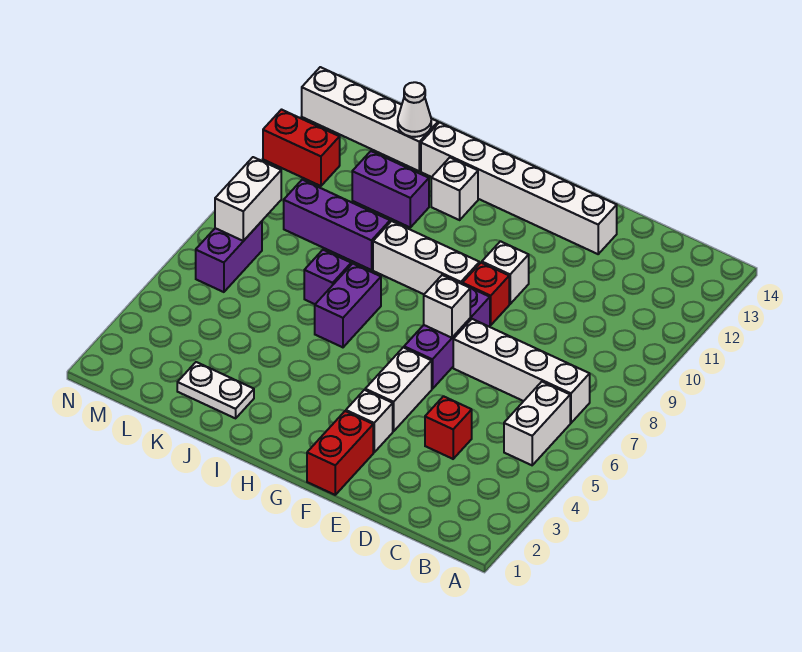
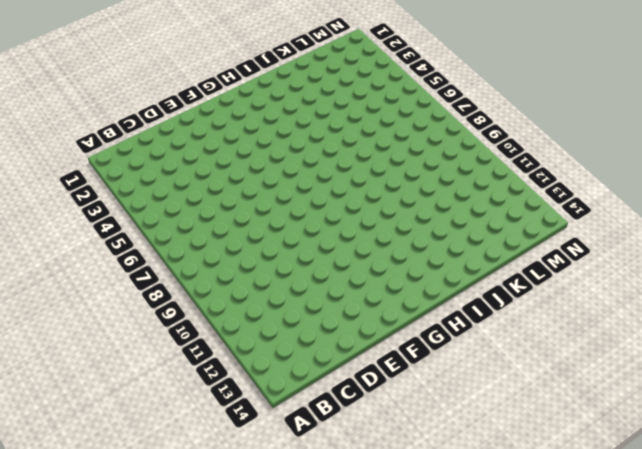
none -> white brick B5:B6 level 1
none -> white brick B7:E7 level 1
none -> red brick D4 level 1

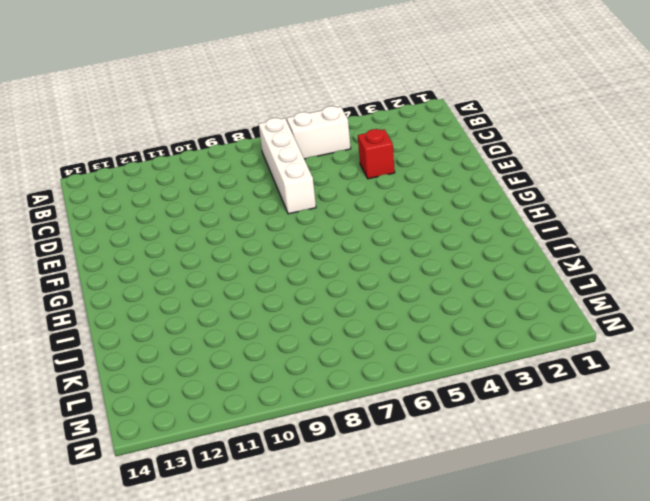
none -> white brick E13:J13 level 1
none -> red brick F1:F2 level 1
none -> white brick F3 level 1

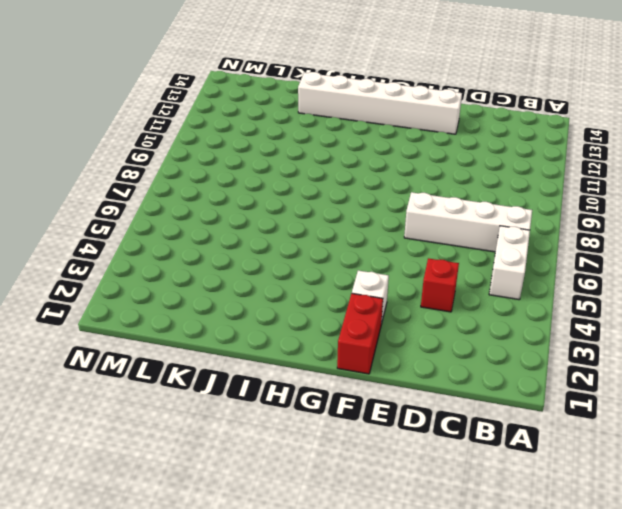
none -> white brick F4:F5 level 1
none -> purple brick F6:F8 level 1
none -> red brick F9 level 1

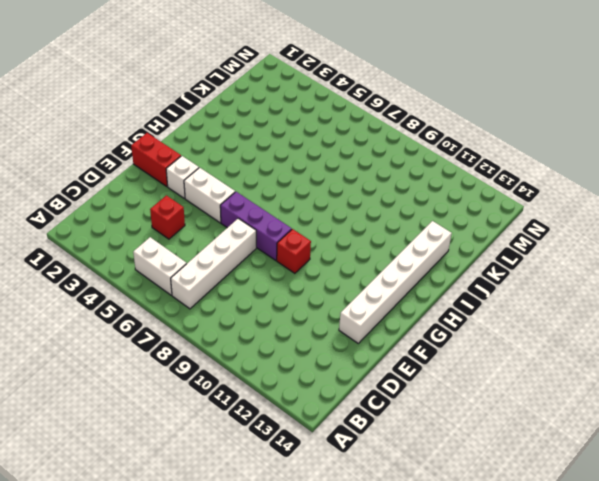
none -> white brick F10 level 1
none -> white brick G9:I9 level 1
none -> purple brick I6:I7 level 1

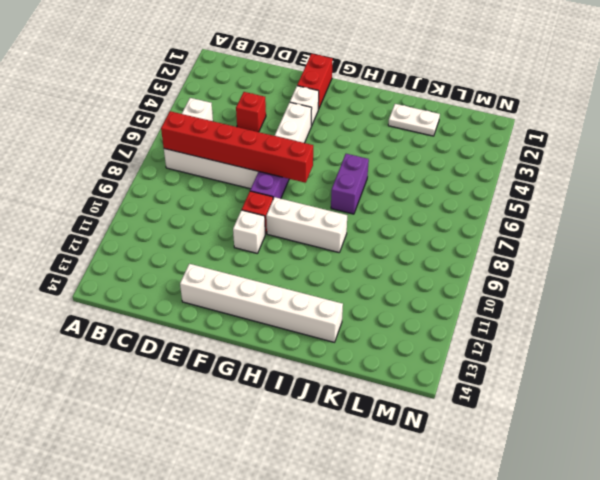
red brick B7:G7 level 2 -> white brick F7 level 2
none -> white brick I12 level 1
none -> purple brick J7 level 1
none -> purple brick J9:L9 level 1

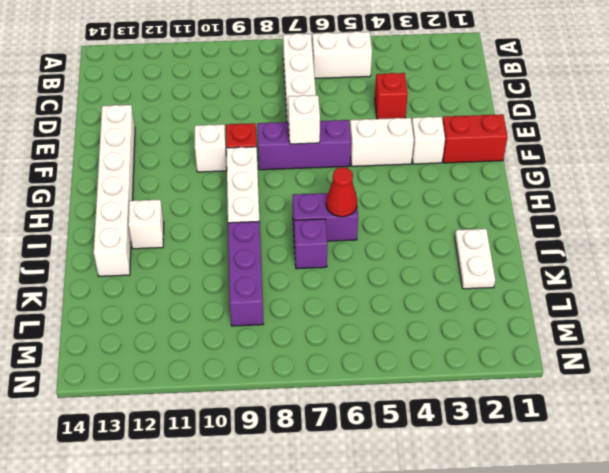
red cone I6 level 2 -> none
none -> purple brick J11:K11 level 1
none -> white brick K13:N13 level 1
none -> purple brick M6:M7 level 1

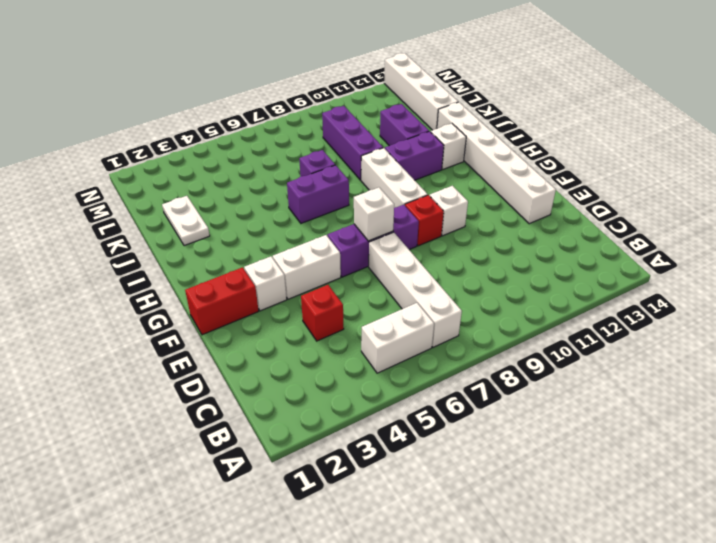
purple brick I10:I11 level 1 -> purple brick M6:M7 level 1
none -> red brick M11:N11 level 1
none -> white cone K13 level 2
none -> white brick M7:M8 level 2

